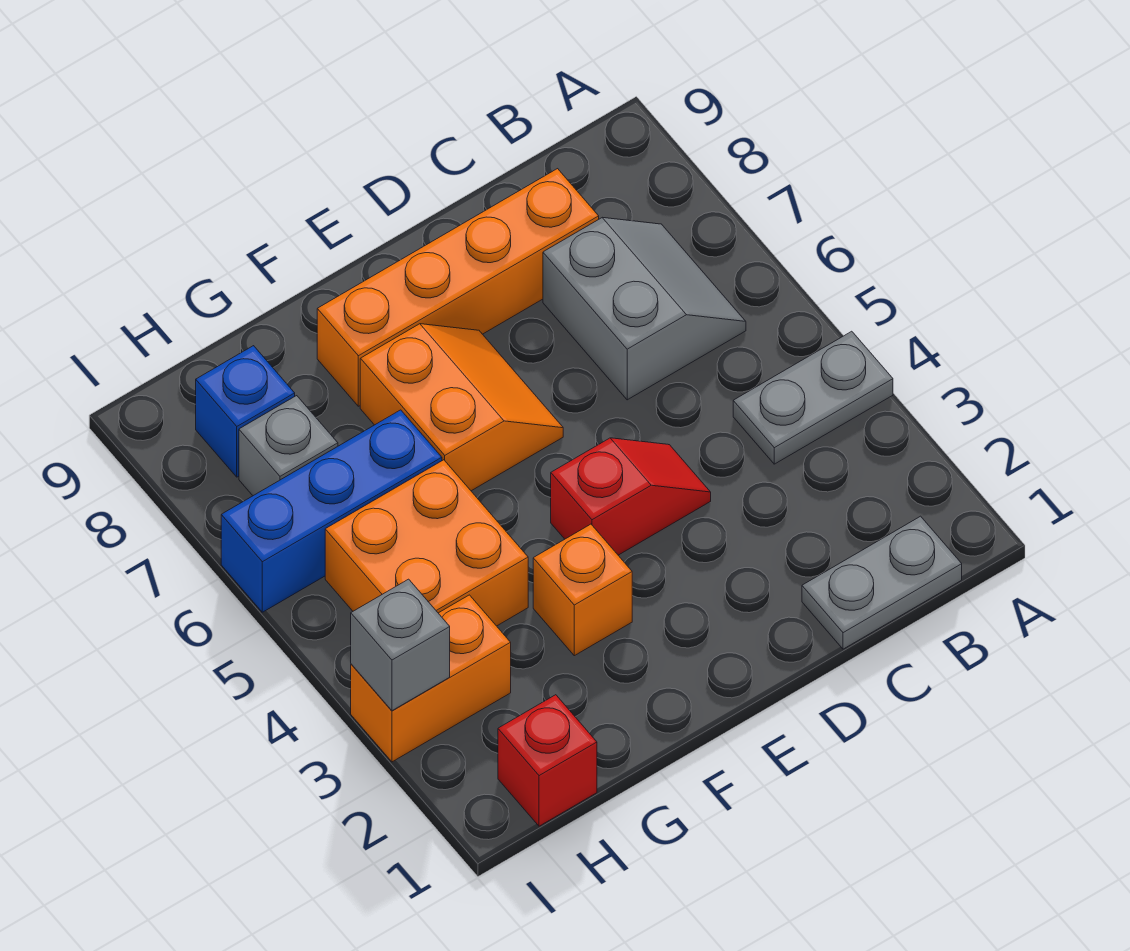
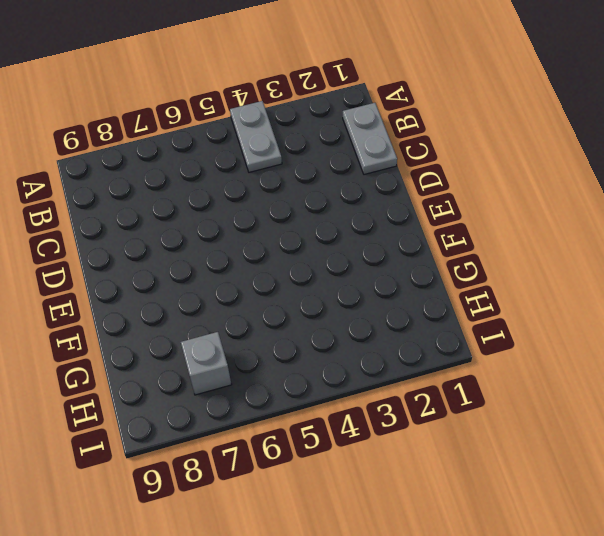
none -> grey slope B6:C7 level 1 top C
none -> orange brick C8:F8 level 1
none -> red slope D4:E4 level 1 top E

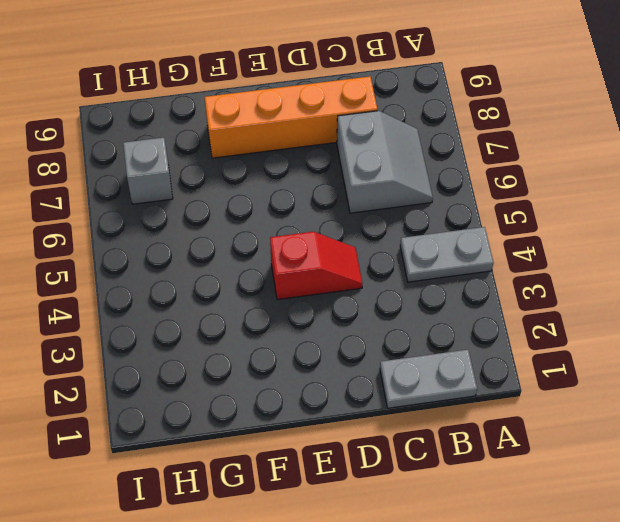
none -> orange slope E6:F7 level 1 top F
none -> orange brick F3 level 1
none -> orange brick G4:H5 level 1

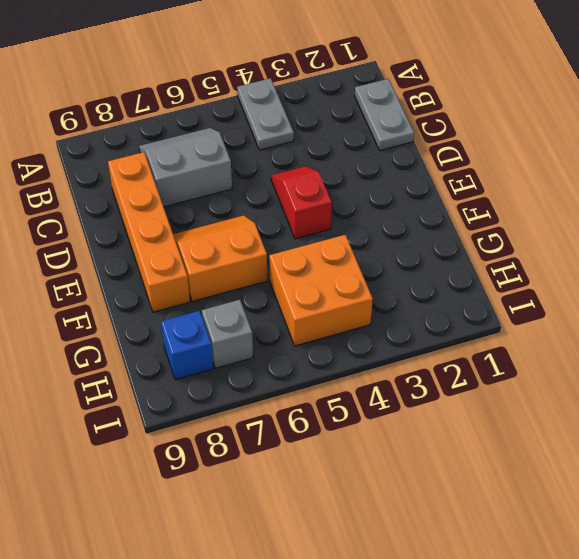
none -> orange brick F3 level 1
none -> blue brick G6:I6 level 1
none -> red brick H1 level 1

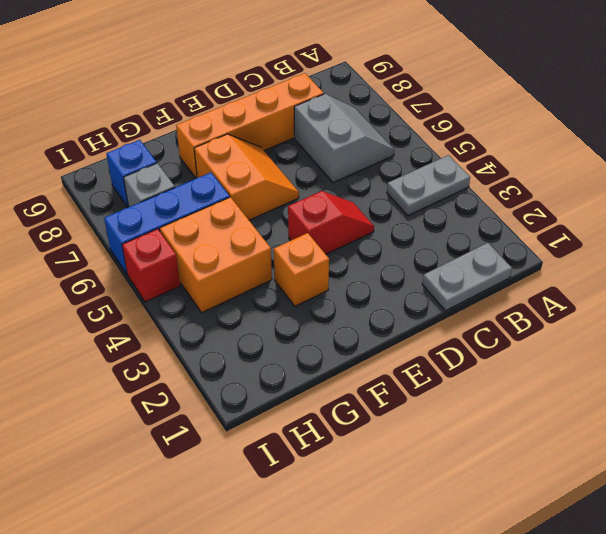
red brick I5 level 1 -> red brick H1 level 1
none -> orange brick H3:I3 level 1
none -> grey brick I3 level 2

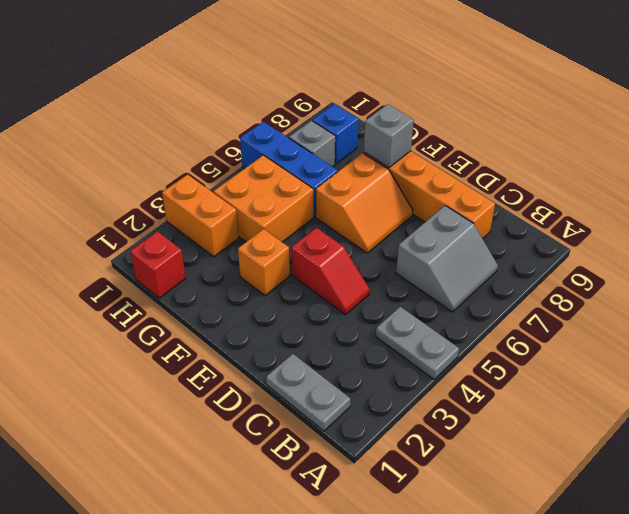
grey brick F8 level 2 -> grey brick I3 level 2

